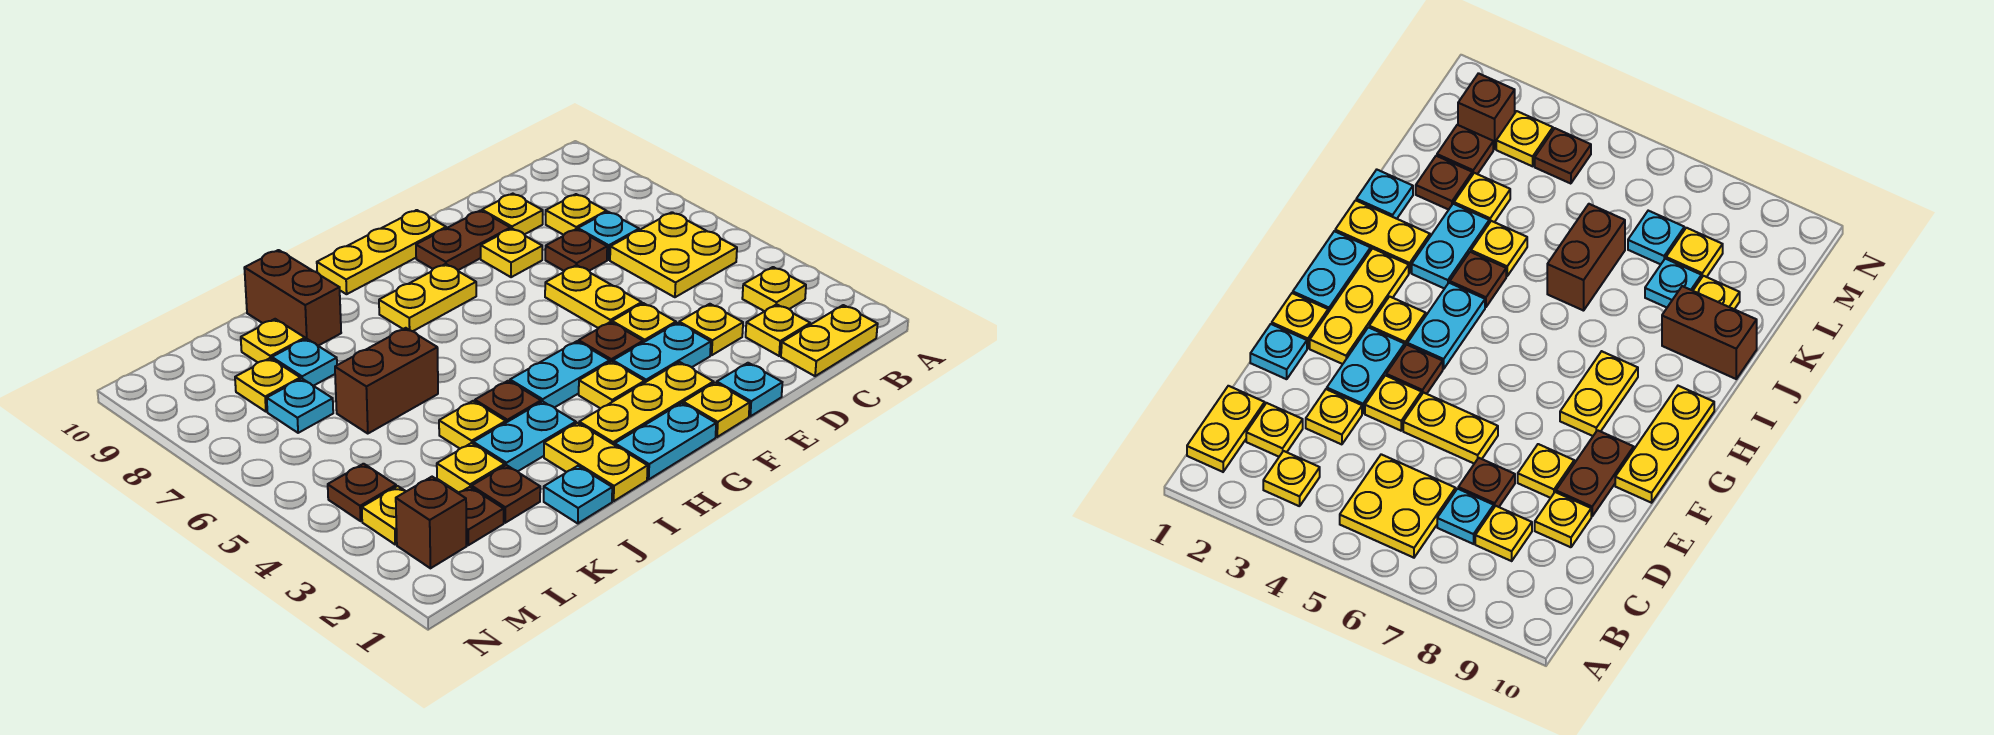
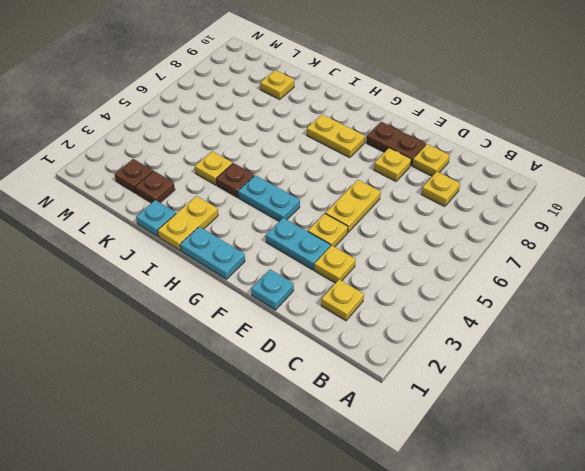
none -> yellow plate B1:C1 level 1
none -> yellow plate B3 level 1
none -> yellow plate B5:C6 level 1
none -> cyan plate C7 level 1

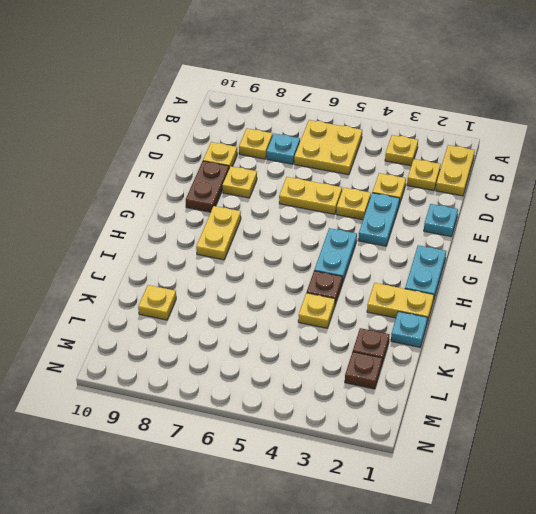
none -> brown plate D7 level 1
none -> yellow plate F1 level 1
none -> yellow plate F2:H2 level 1
none -> brown plate F4 level 1

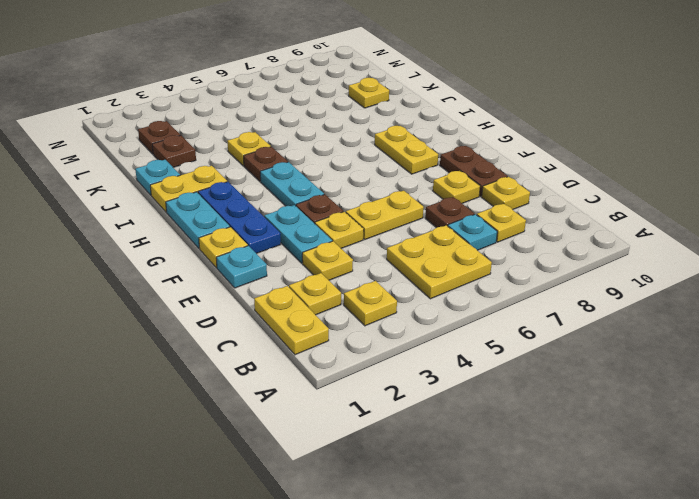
blue plate F2:H2 level 1 -> yellow plate F2:H2 level 1
none -> yellow plate F10:H10 level 1
none -> yellow plate G3 level 1
none -> cyan plate I3:J3 level 1
none -> brown brick J6:K6 level 1

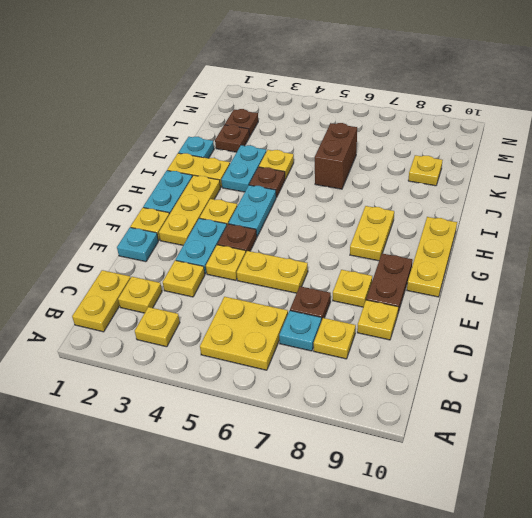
none -> brown brick J9:J10 level 1
none -> yellow plate K3 level 1
none -> cyan plate K8 level 1
none -> cyan plate L7 level 1

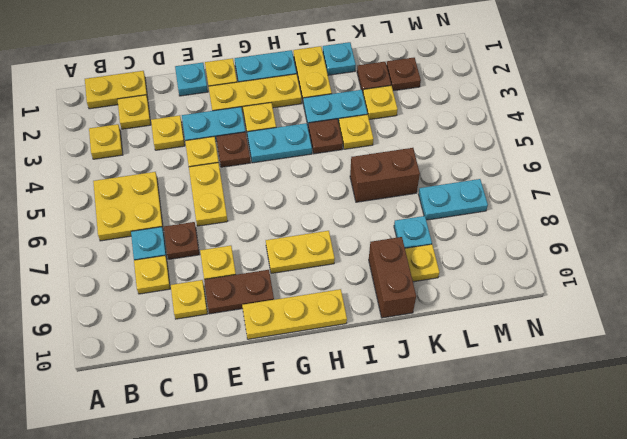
cyan plate L7:M7 level 1 -> cyan plate L7 level 1
none -> yellow plate L8 level 1
none -> brown brick M2 level 1
none -> yellow plate M3 level 1
none -> brown plate M4 level 1

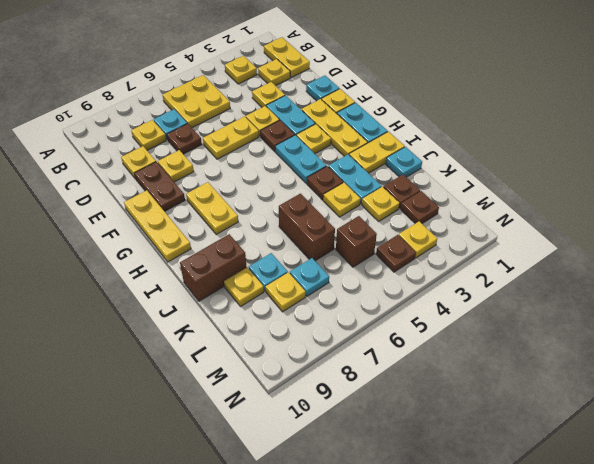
brown brick L5 level 1 -> brown brick M2 level 1

